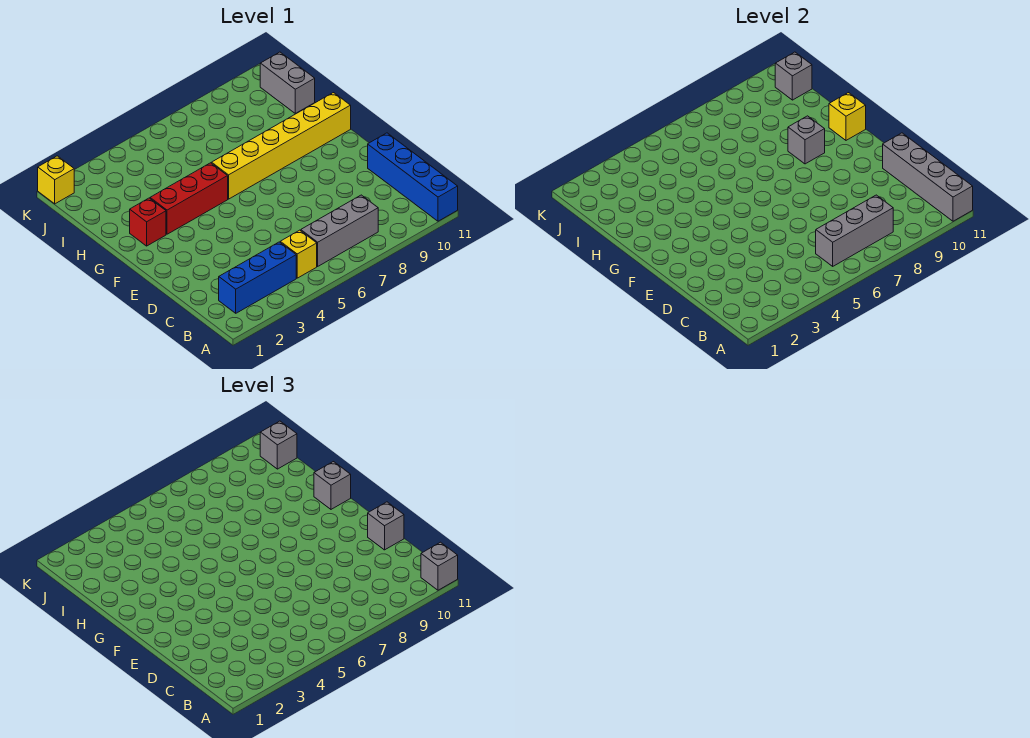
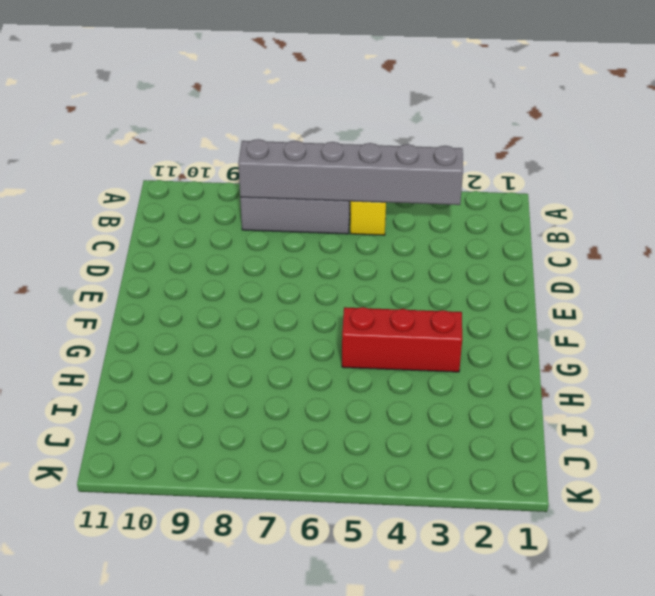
grey brick B3:B8 level 2 -> grey brick B6:B8 level 2
none -> blue brick A11:D11 level 1
none -> blue brick B2:B4 level 1
none -> red brick G2 level 1

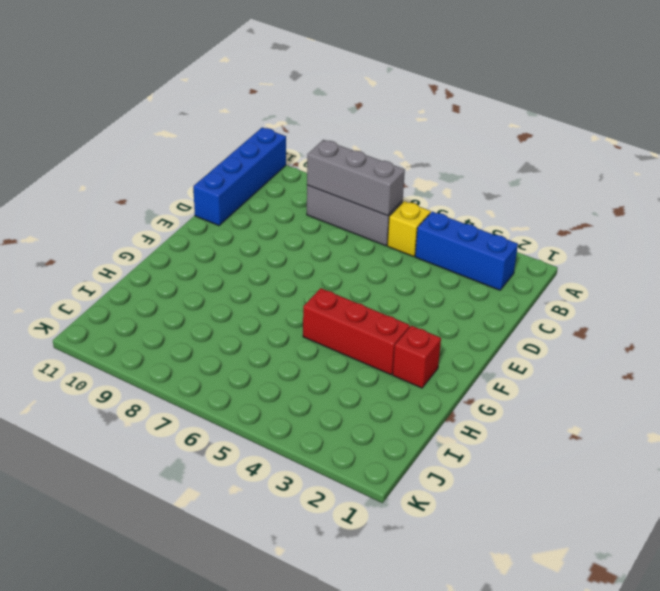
none -> yellow brick G6:G11 level 1
none -> grey brick I11:J11 level 1
none -> yellow brick K1 level 1

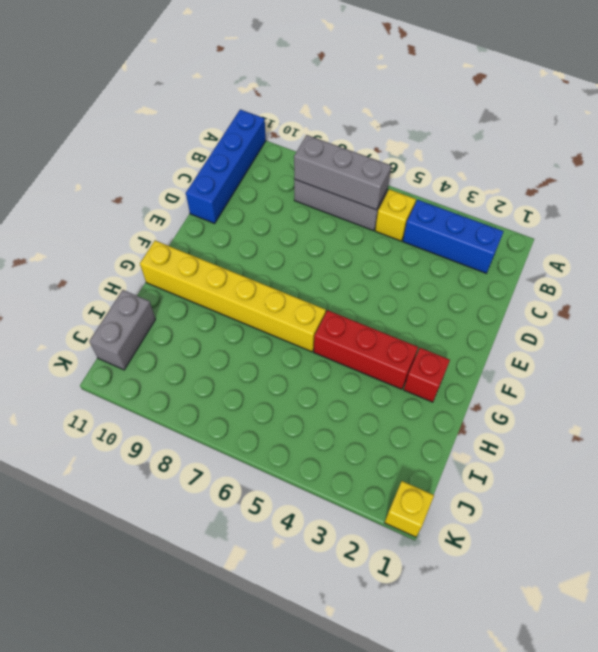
none -> grey brick A11:D11 level 2
none -> grey brick G9 level 2
none -> yellow brick G11 level 2

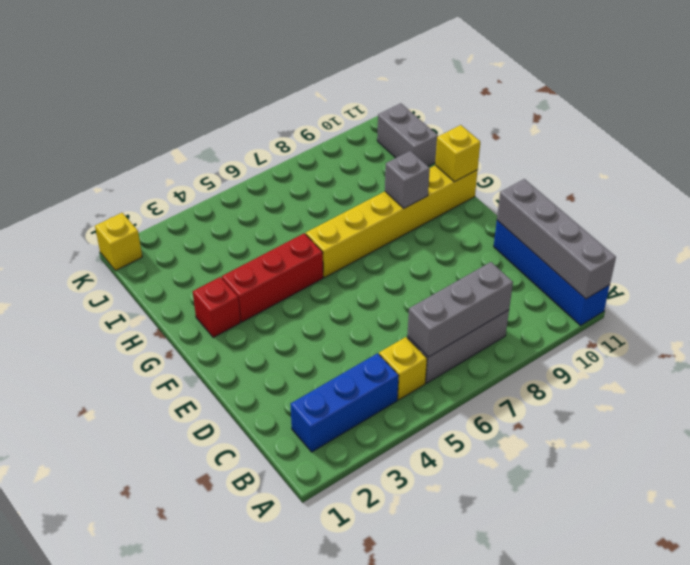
none -> grey brick J11 level 2
none -> grey brick A11 level 3
none -> grey brick D11 level 3

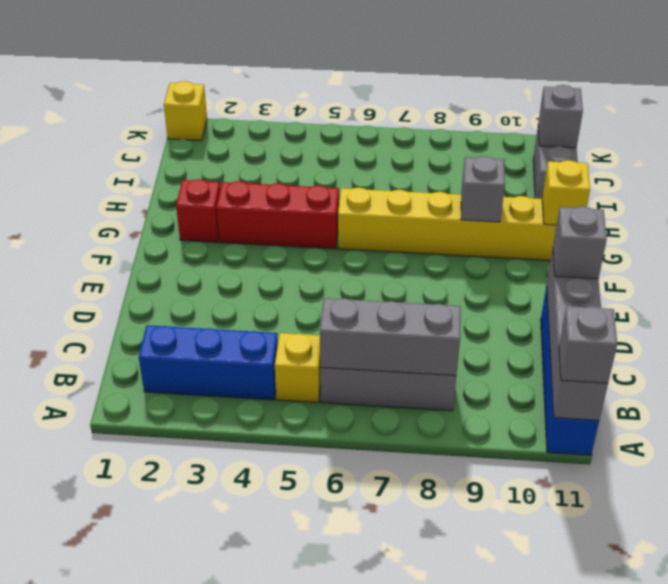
none -> grey brick G11 level 3
none -> grey brick J11 level 3

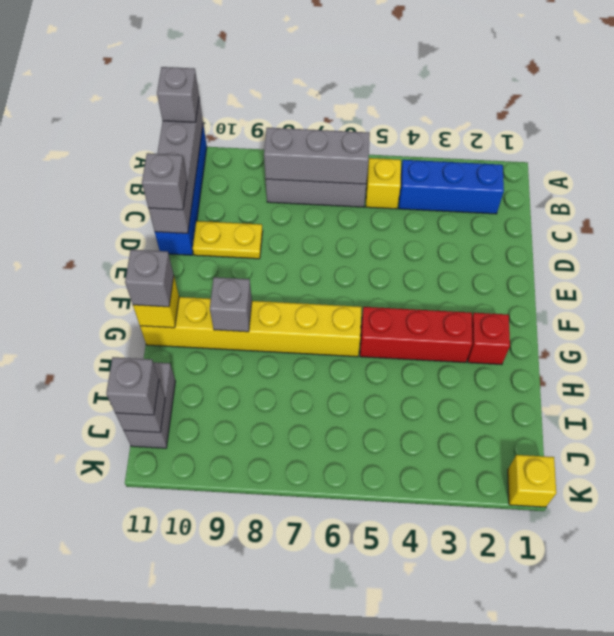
yellow plate D9:D10 level 1 -> none

